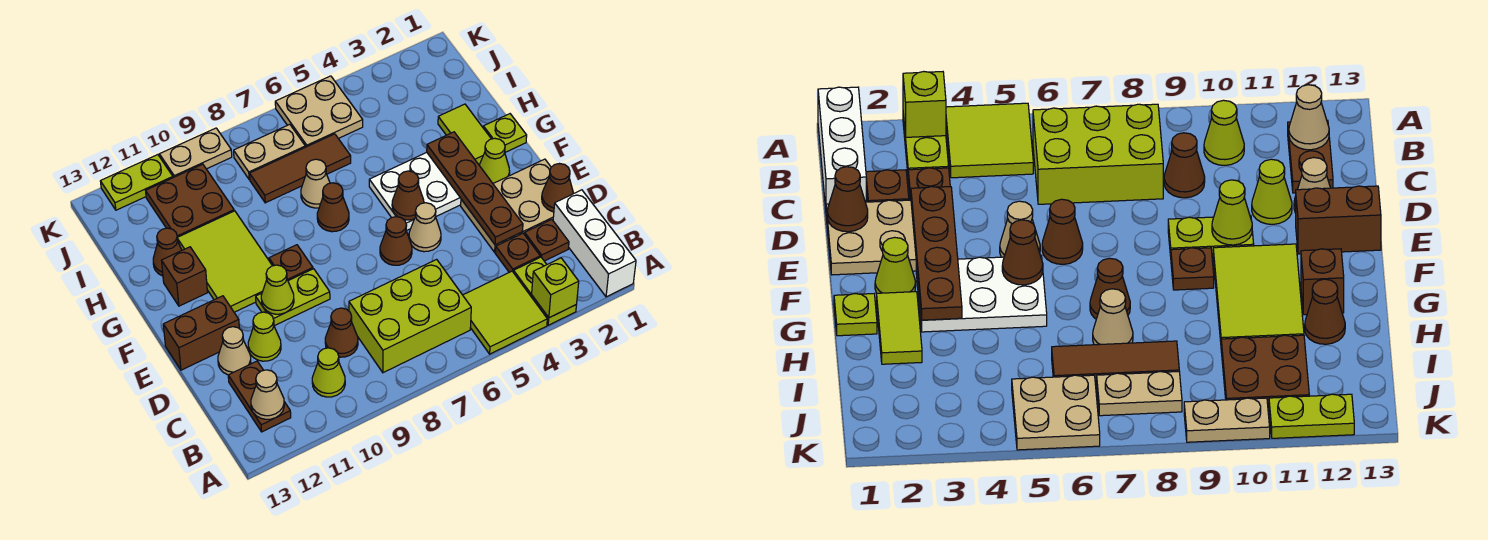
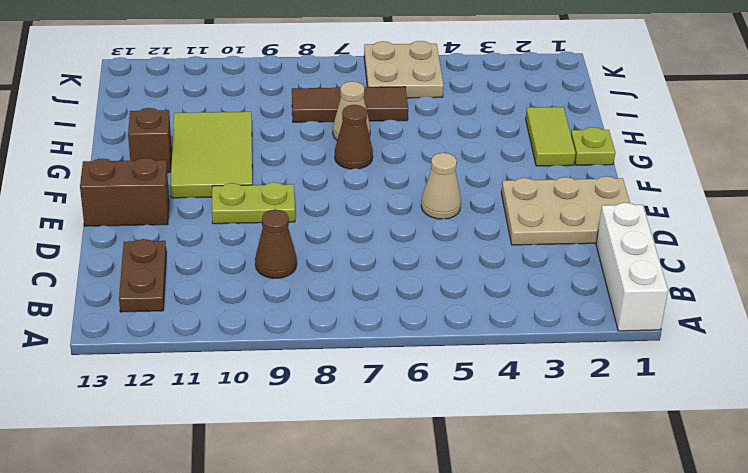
none -> lime plate A3:B3 level 1
none -> lime tile A4:B5 level 1
none -> lime brick B6:C8 level 1
none -> lime cone B10 level 1

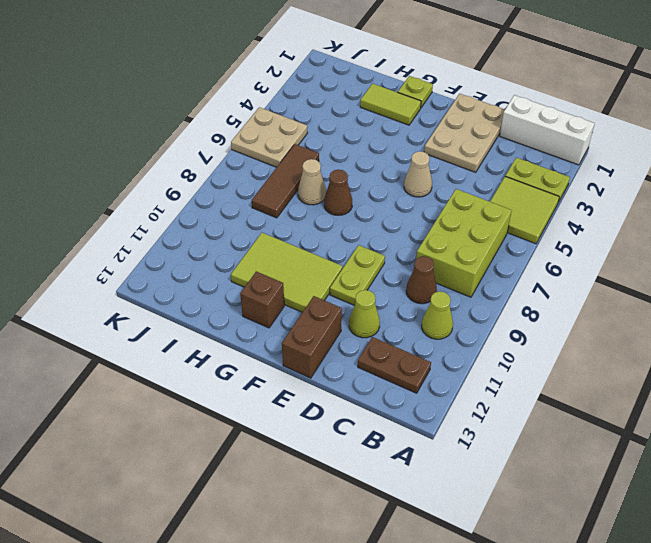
none -> brown plate C2 level 1
none -> brown plate C3 level 1
none -> tan cone D12 level 1
none -> brown cone E6 level 1

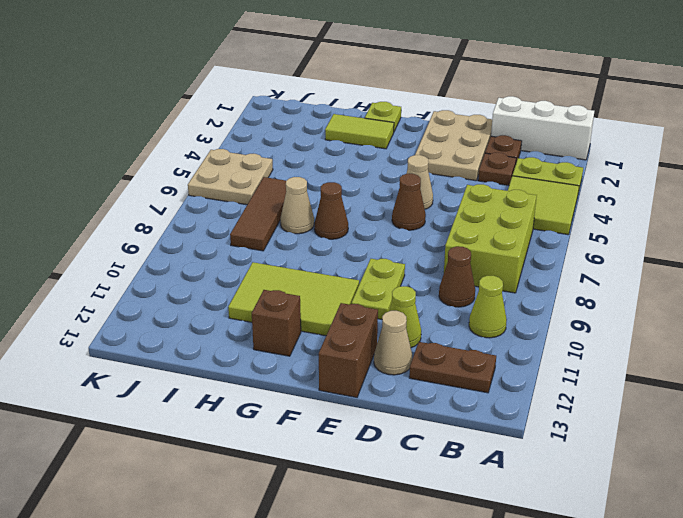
none -> lime cone F2 level 1
none -> white plate F3:G5 level 1
none -> brown plate F9 level 1
none -> brown cone H12 level 1

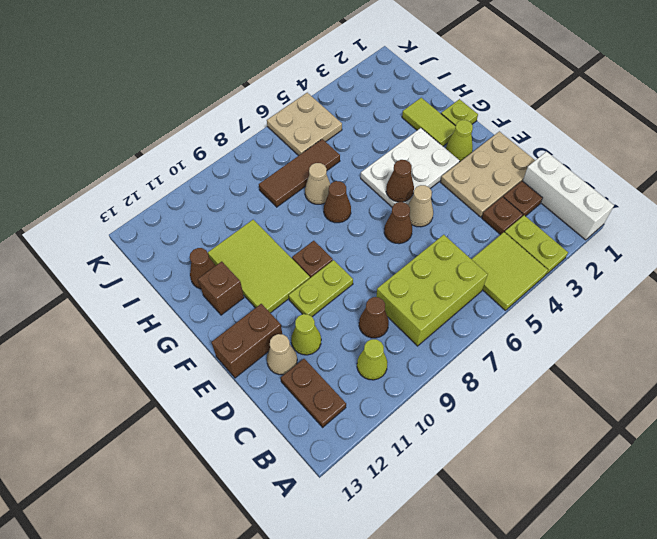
none -> brown plate I10:J11 level 1
none -> tan plate J7:J8 level 1
none -> tan plate K9:K10 level 1
none -> lime plate K11:K12 level 1

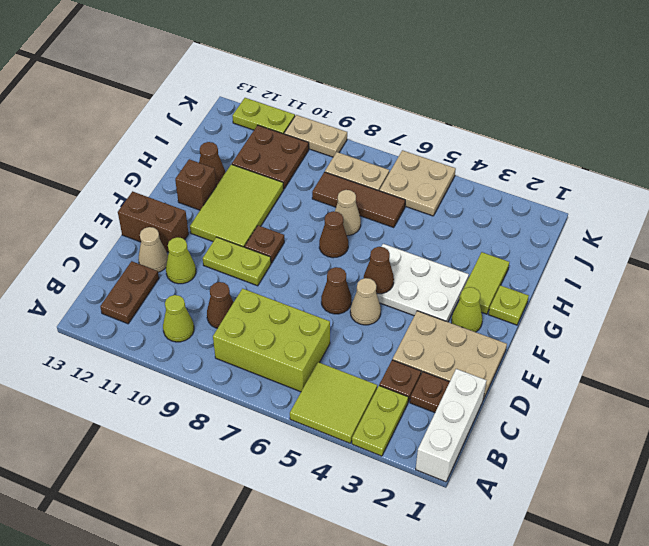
none -> lime brick A3 level 2
none -> tan cone B12 level 2
none -> brown cone D1 level 2
none -> brown plate D3:G3 level 2

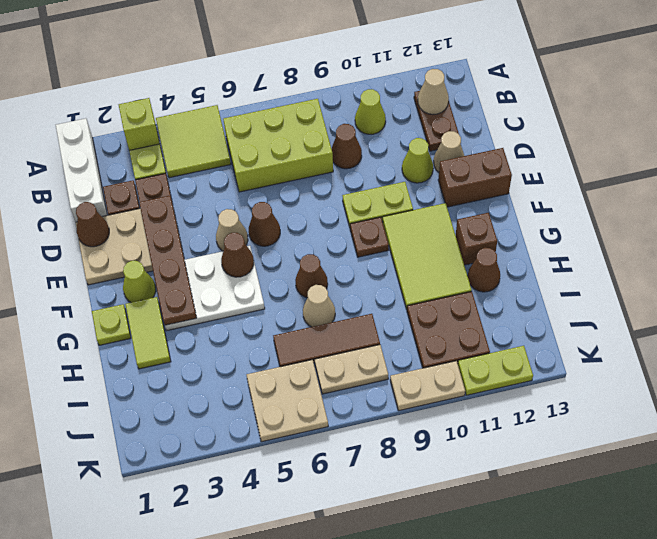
none -> lime cone E10 level 2

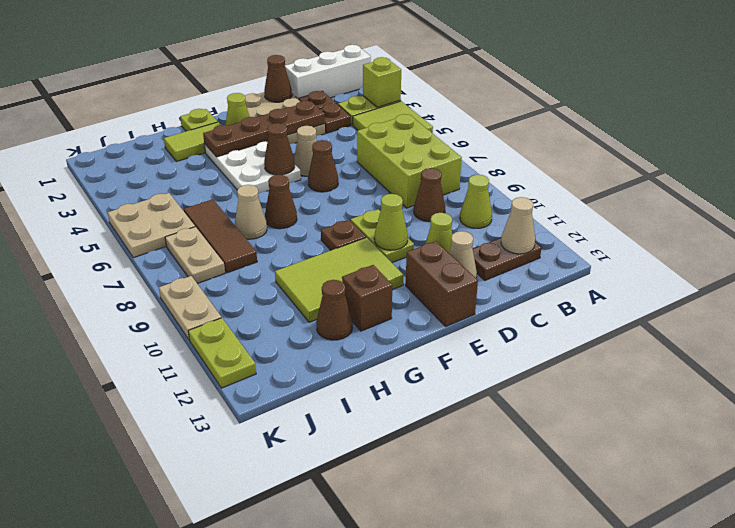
none -> brown plate I10:J11 level 1

